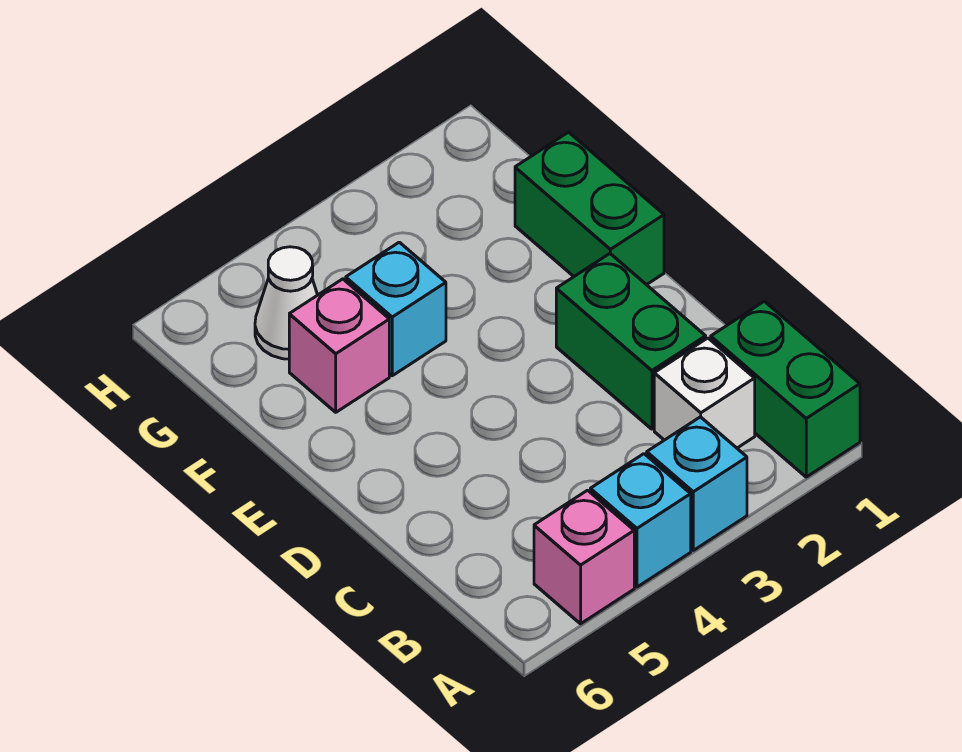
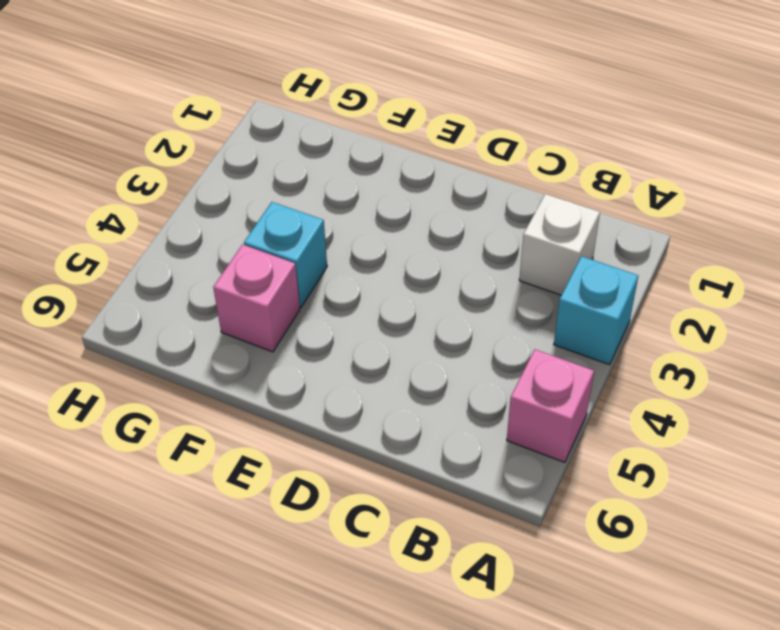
none -> green brick A1:B1 level 1
none -> cyan brick A4 level 1

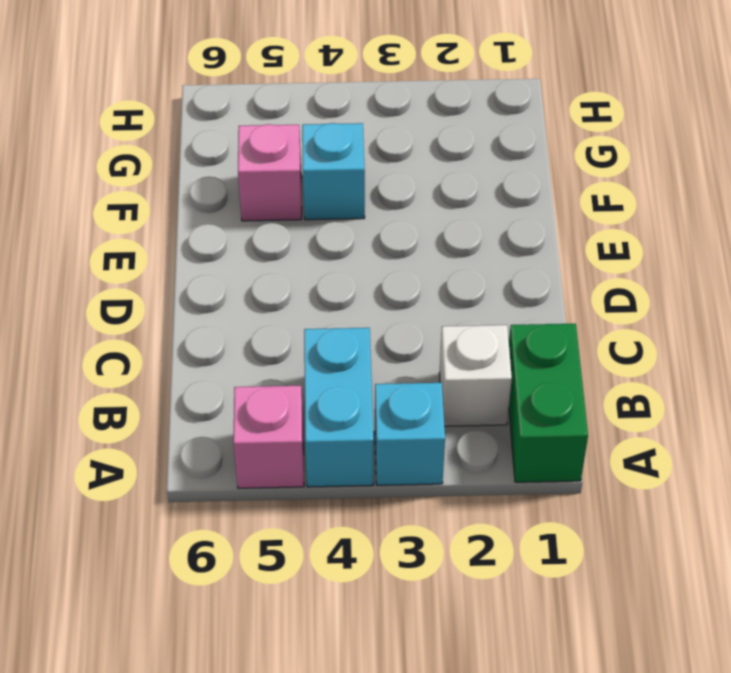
cyan brick A4:B4 level 1 -> cyan brick A4 level 1
none -> green brick C2:D2 level 1
none -> green brick E1:F1 level 1

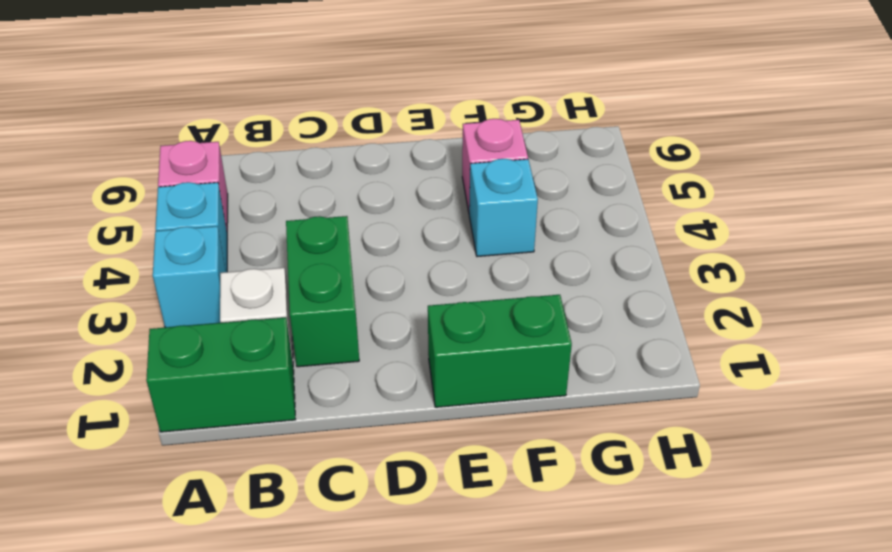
green brick C2:C3 level 1 -> green brick C2:D2 level 1
none -> white cone G5 level 1

